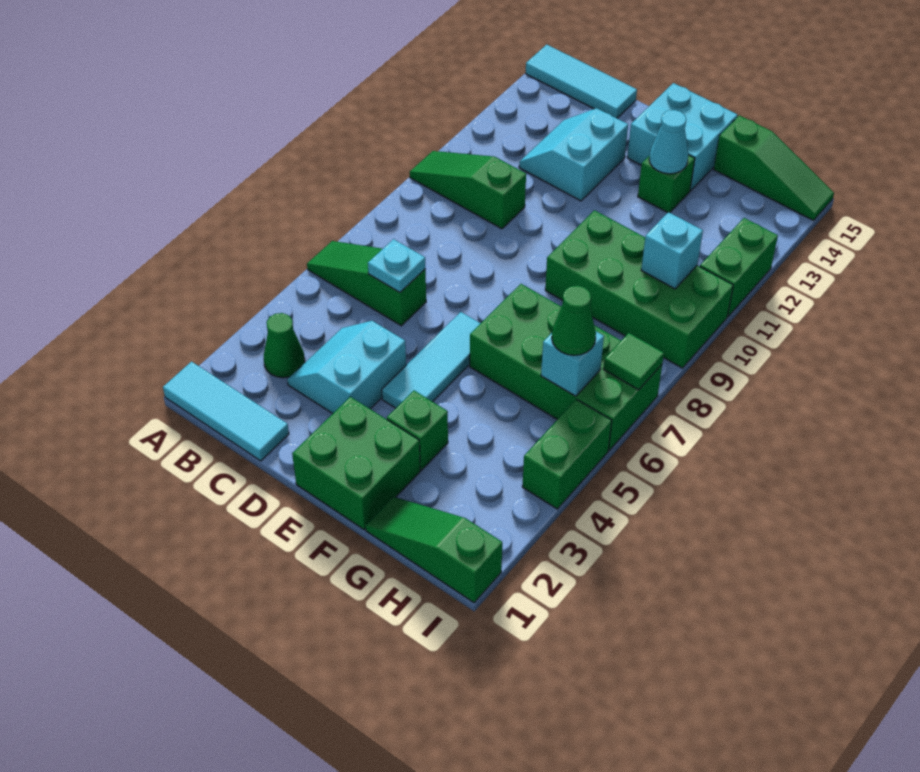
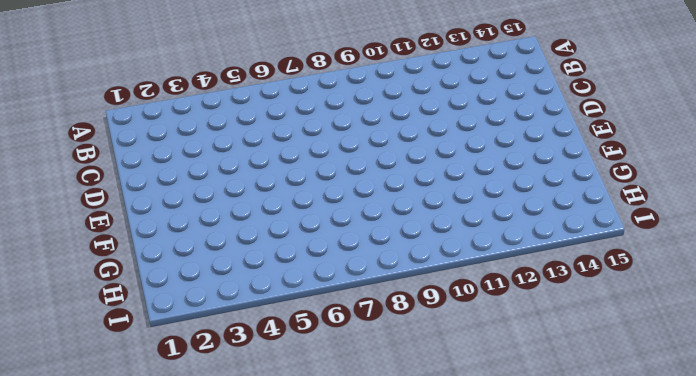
none -> cyan tile A1:C1 level 1
none -> green slope A6:C6 level 1 top C
none -> green slope A10:C10 level 1 top C

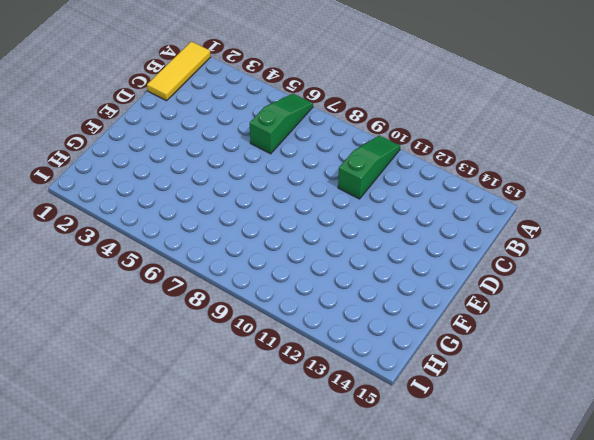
yellow tile A1:C1 level 1 -> cyan tile A1:C1 level 1
none -> cyan tile A15:C15 level 1
none -> green cone B3 level 1
none -> cyan slope C3:D4 level 1 top D

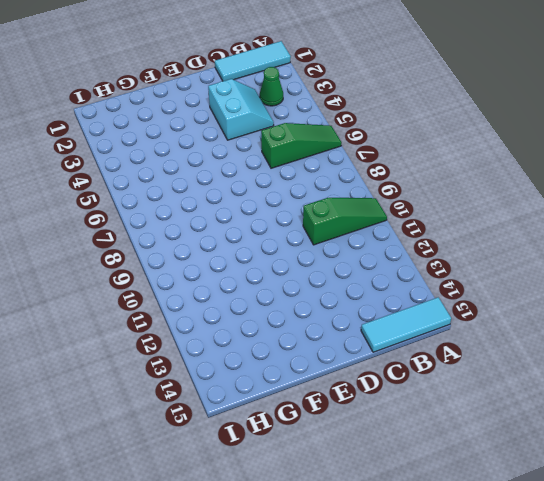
none -> cyan slope C12:D13 level 1 top D
none -> green brick E1:F2 level 1
none -> cyan tile E4:E6 level 1

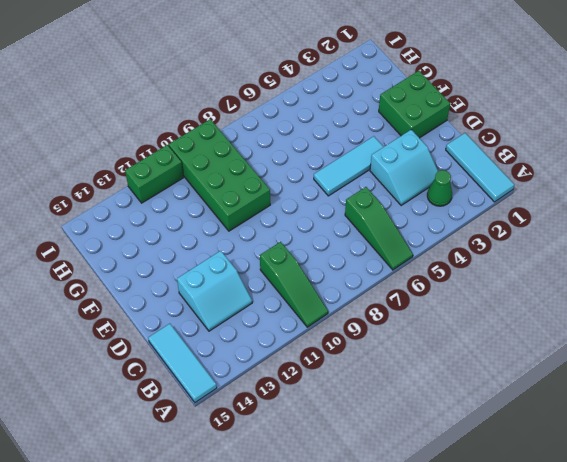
none -> cyan brick E14:F15 level 1
none -> green brick F3 level 1
none -> green brick F6:I7 level 1

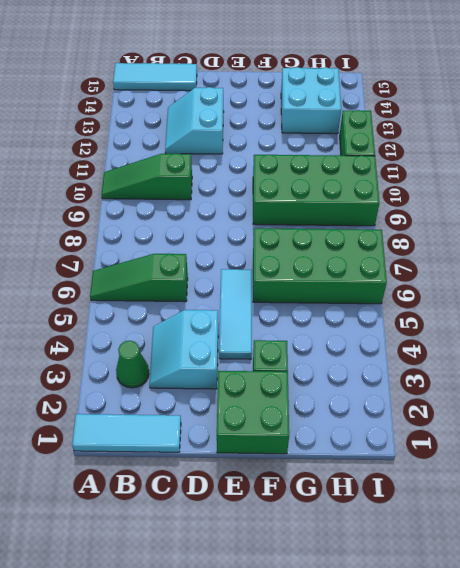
cyan brick G13:H14 level 1 -> cyan brick E14:F15 level 1
none -> green brick F13 level 1
none -> green slope G1:I1 level 1 top I
none -> green slope G15:I15 level 1 top G

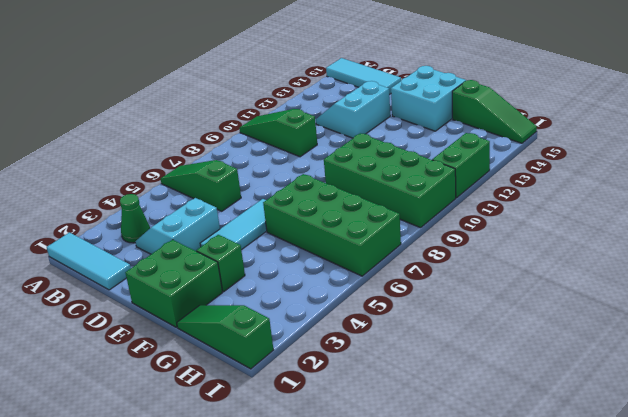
none -> green brick F13 level 1
none -> green brick I4:I5 level 1
none -> cyan plate C6 level 2

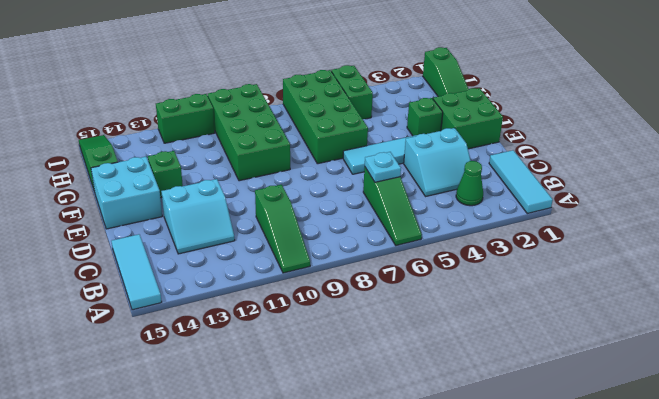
green brick H5:I5 level 1 -> green brick I4:I5 level 1
none -> cyan cone F13 level 2
none -> cyan brick H6 level 2
none -> cyan brick H10 level 2

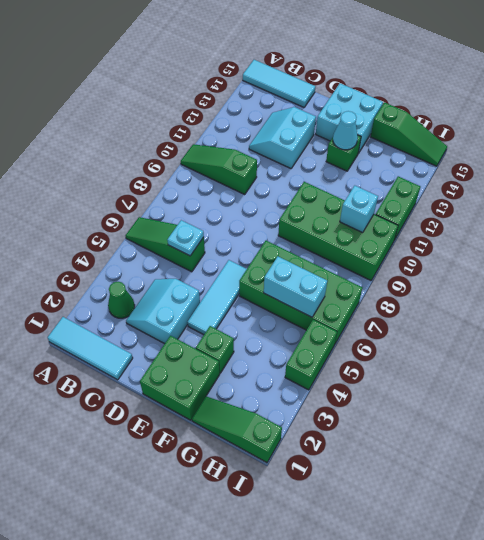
cyan brick G6:H6 level 2 -> cyan brick H6 level 2
none -> green tile I7 level 2
none -> green cone H6 level 3

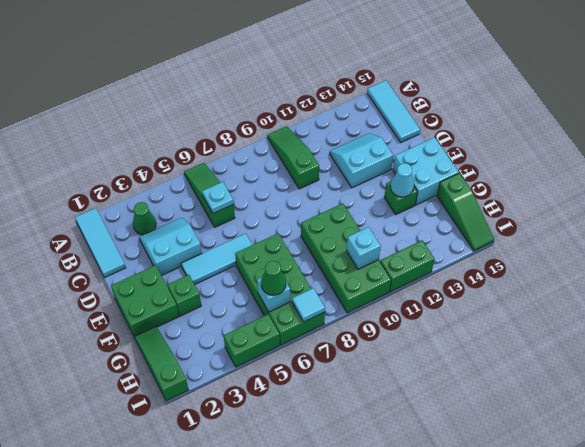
cyan tile I7 level 2 -> green tile I7 level 2

